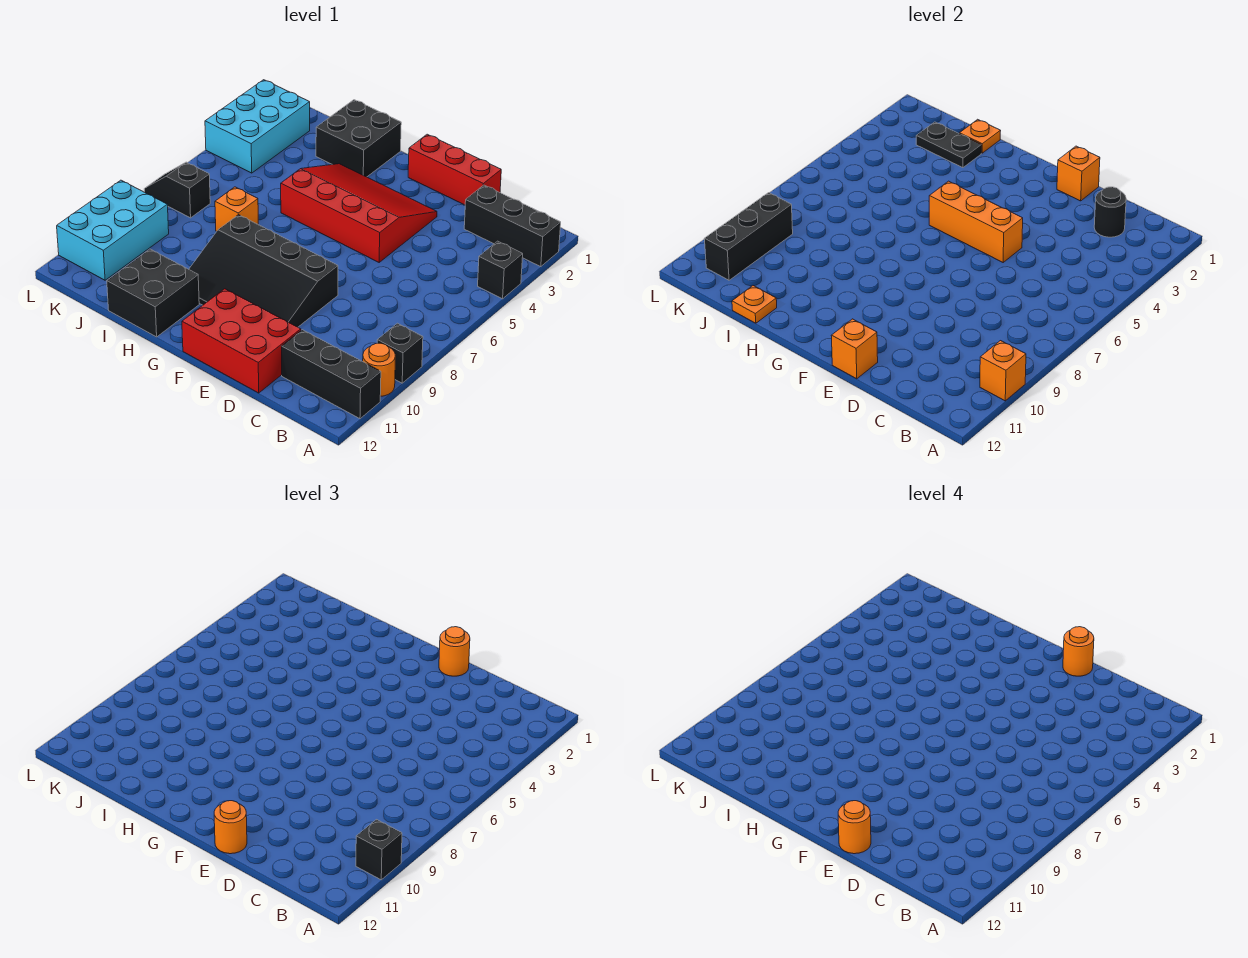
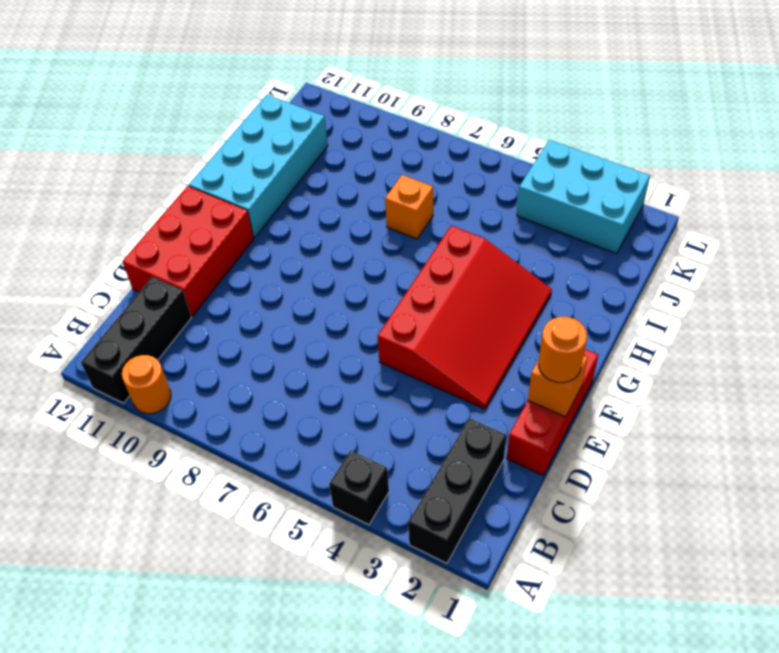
cyan brick G11:J12 level 1 -> black brick H11:I12 level 1
none -> black brick A9 level 1
none -> black slope E8:H10 level 1 top 8
none -> black brick H1:I2 level 1

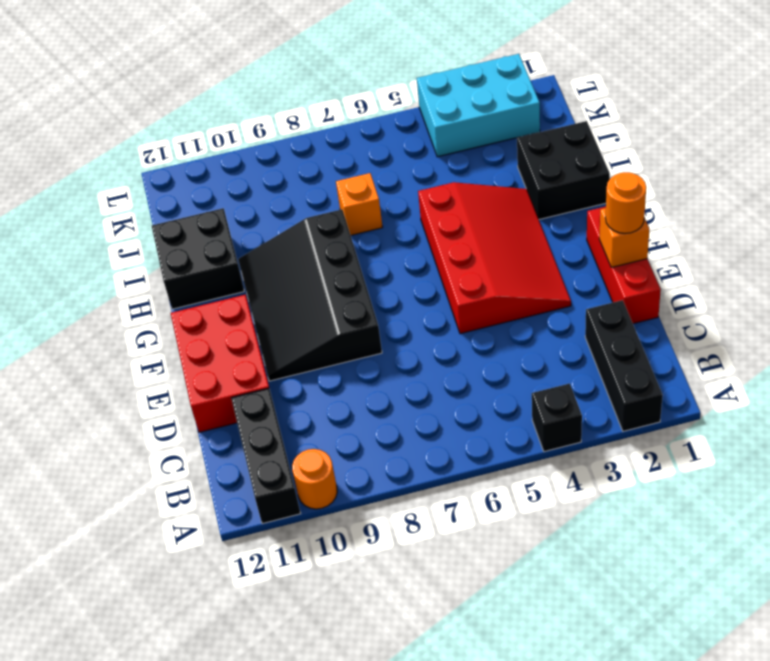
none -> black brick A9 level 1
none -> black slope K7:L7 level 1 top K
none -> cyan brick K9:L11 level 1

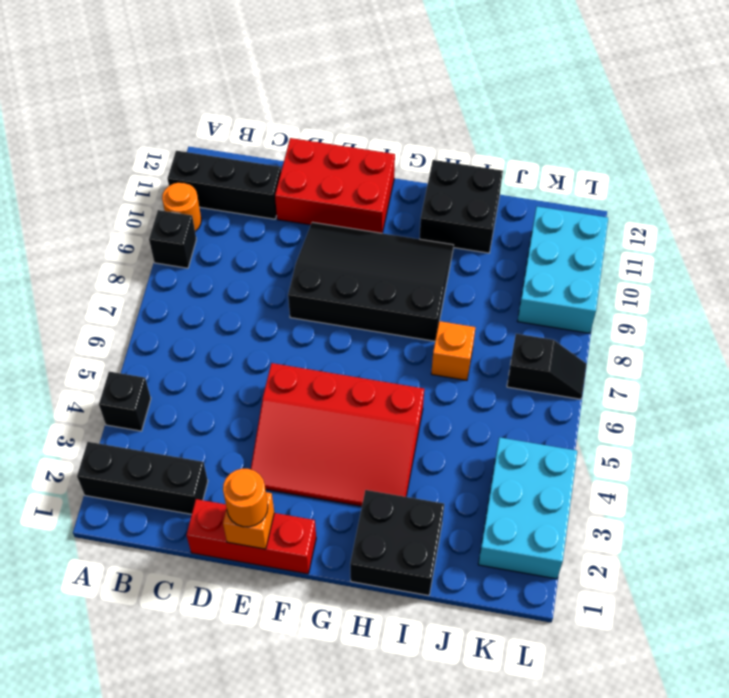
none -> orange brick A10 level 2
none -> black round brick C2 level 2
none -> orange brick E5:G5 level 2

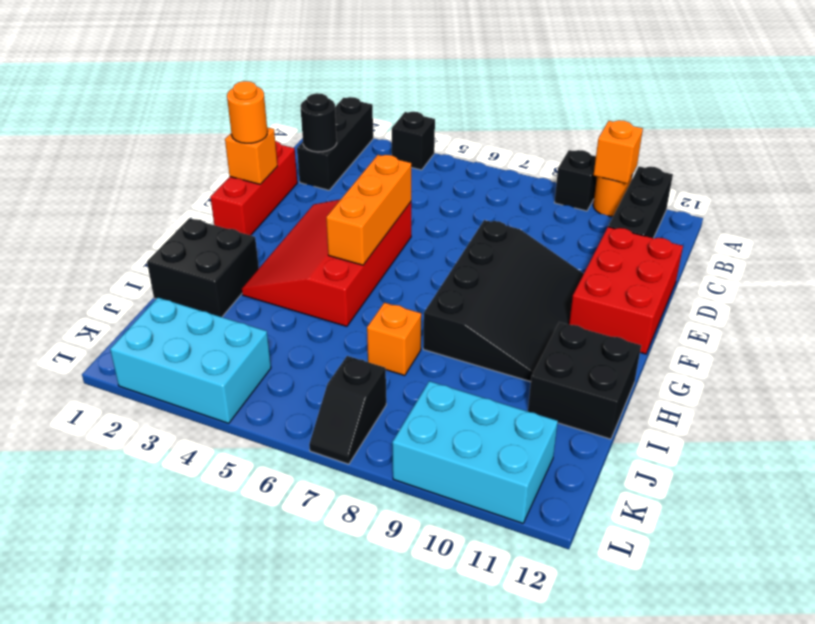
none -> orange brick E12 level 2
none -> orange plate I1 level 2
none -> black plate I2:J2 level 2

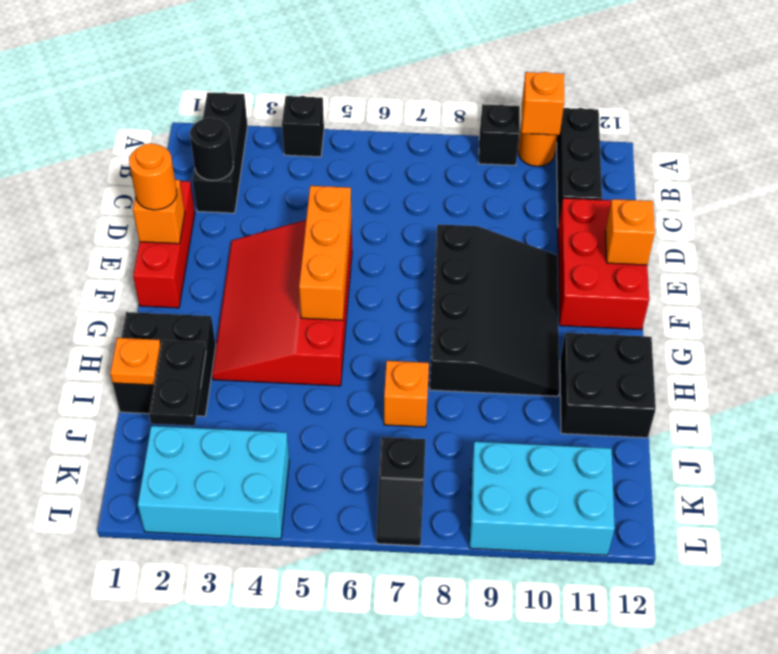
none -> orange plate I12 level 2
none -> black brick K9:K11 level 2
none -> black brick A10 level 3

